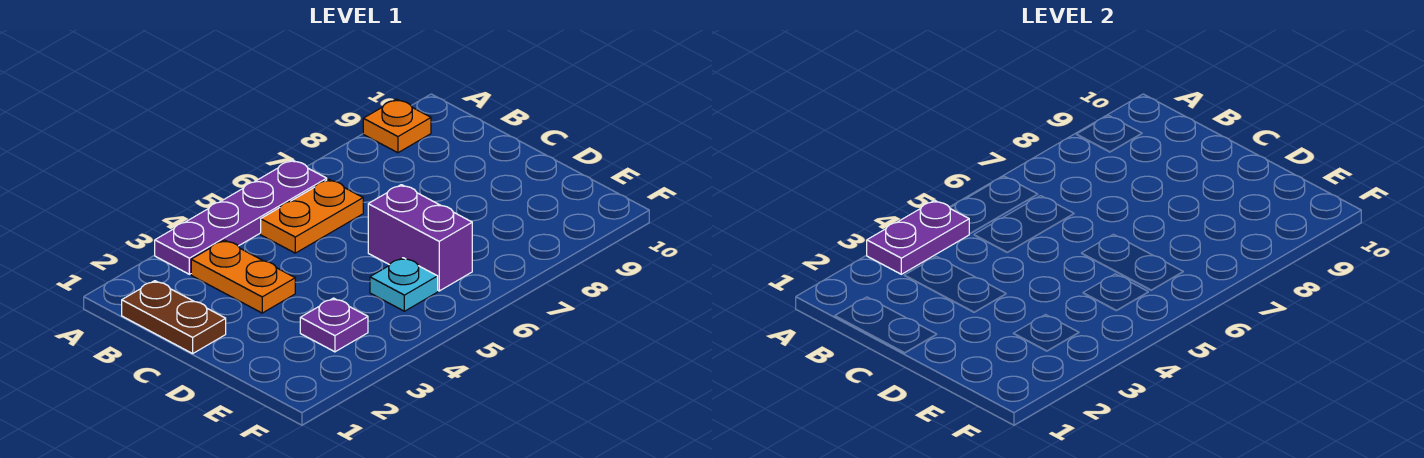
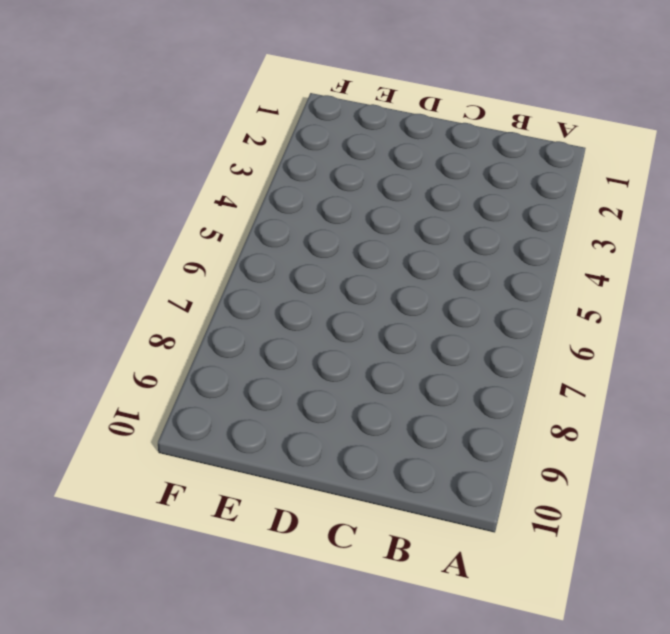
none -> purple plate A3:A6 level 1
none -> orange plate A9 level 1

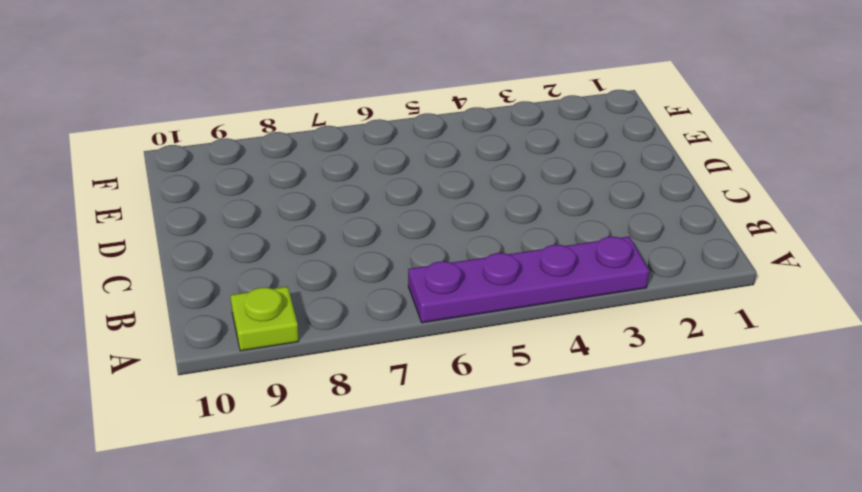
lime plate A9 level 1 -> orange plate A9 level 1
none -> brown plate B1:C1 level 1
none -> orange plate B3:C3 level 1

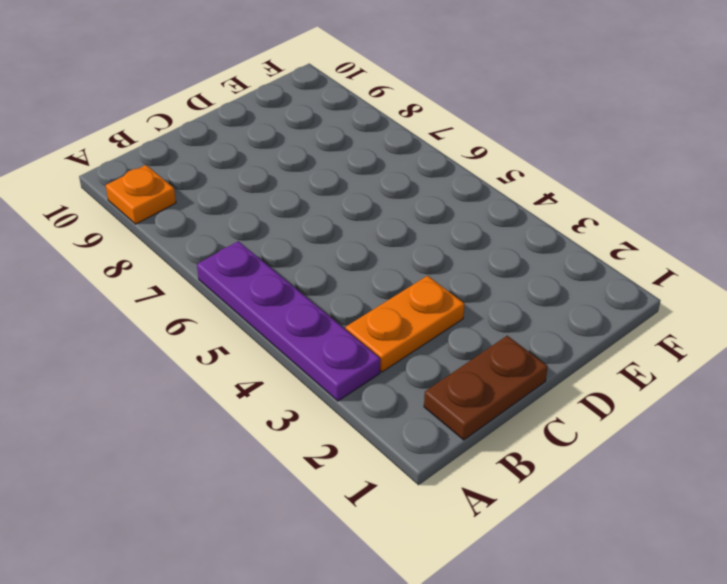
none -> orange plate B5:B6 level 1
none -> purple brick D6:E6 level 1

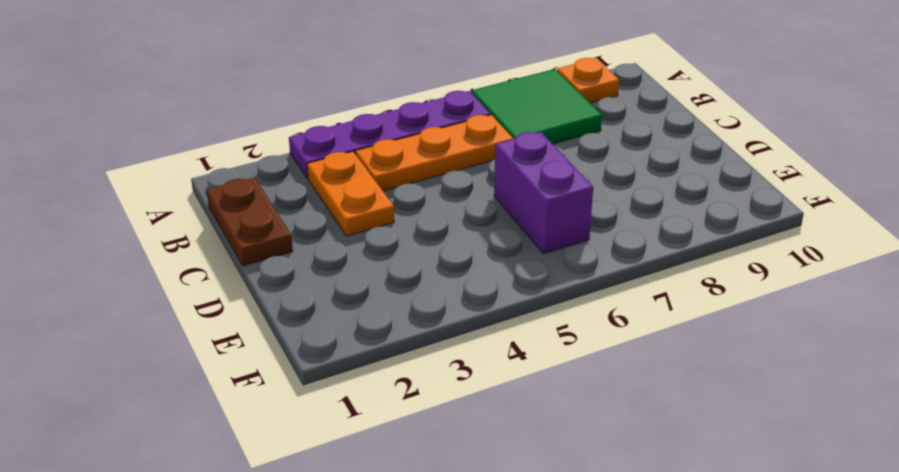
green tile A7:B8 level 1 -> none
orange plate B4:B6 level 1 -> orange plate B5:B6 level 1
none -> purple plate E3 level 1
none -> cyan plate E5 level 1

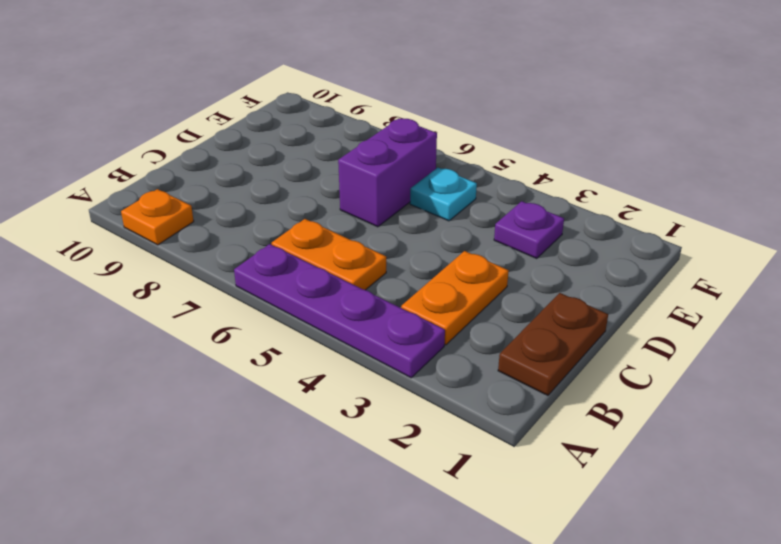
none -> purple plate A3:A4 level 2

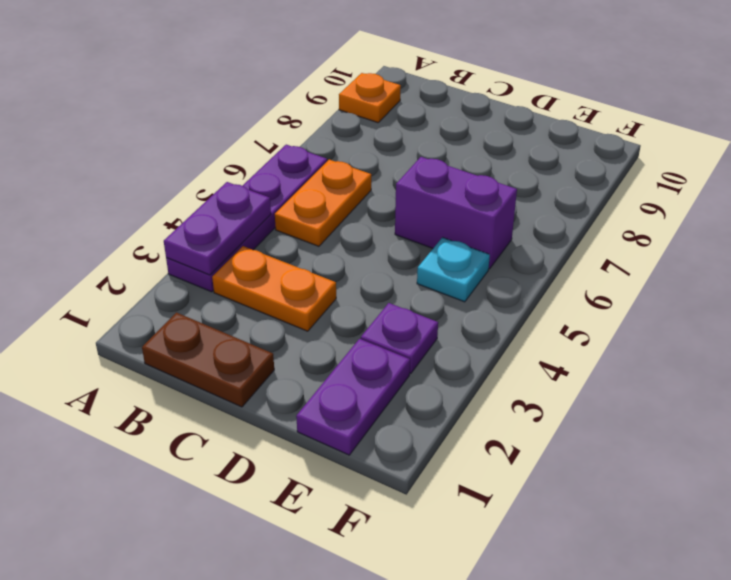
purple plate E1:E2 level 1 -> none

